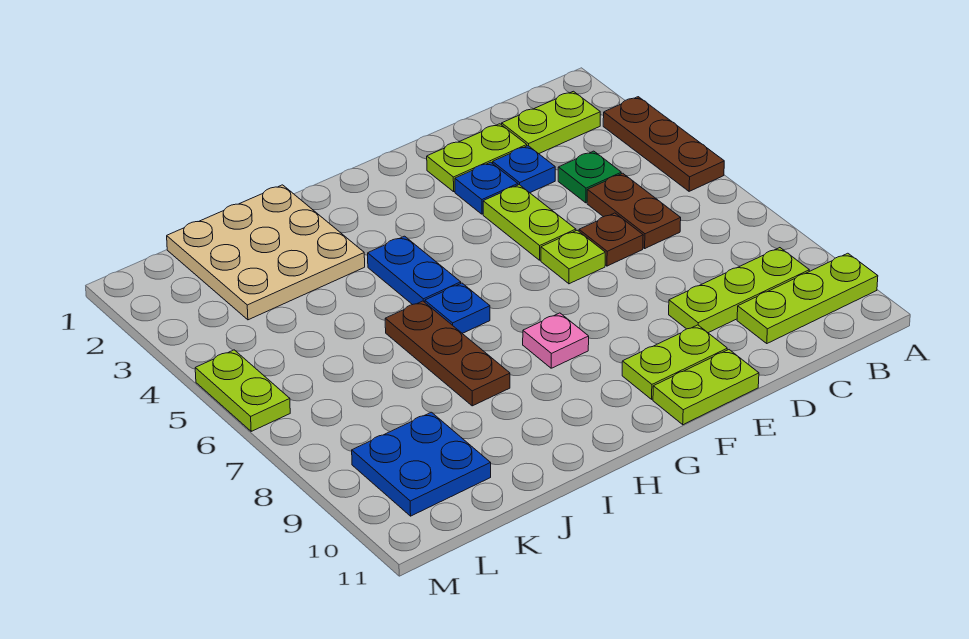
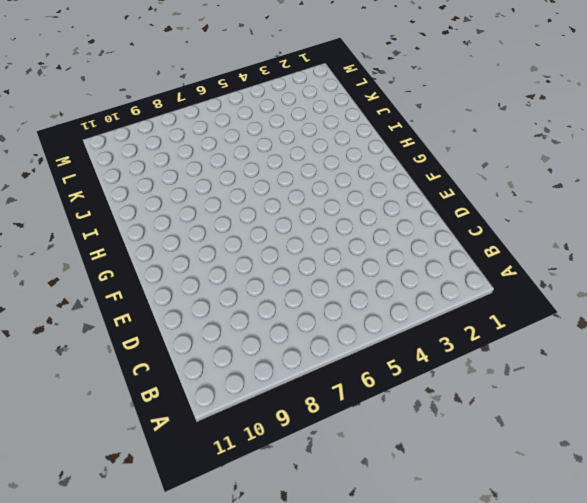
none -> brown plate A3:A5 level 1
none -> lime plate A10:C10 level 1
none -> lime plate B2:C2 level 1

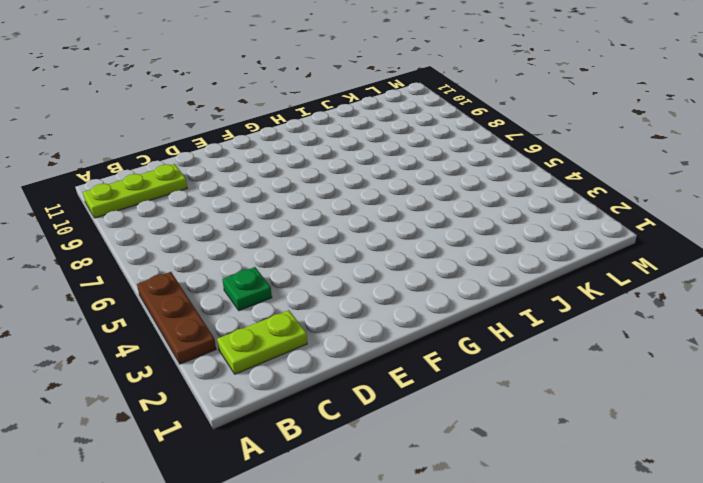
none -> lime plate B9:D9 level 1
none -> brown plate C5:C6 level 1
none -> lime plate D2:E2 level 1

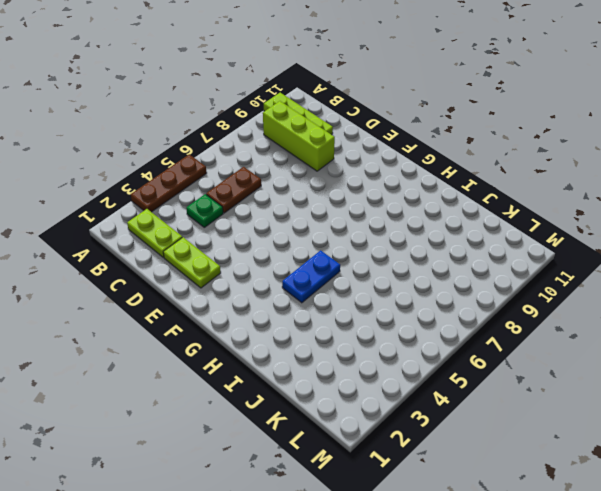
lime brick B9:D9 level 1 -> lime plate B9:D9 level 1
none -> blue plate D3 level 1
none -> brown plate D6 level 1
none -> blue plate E3 level 1

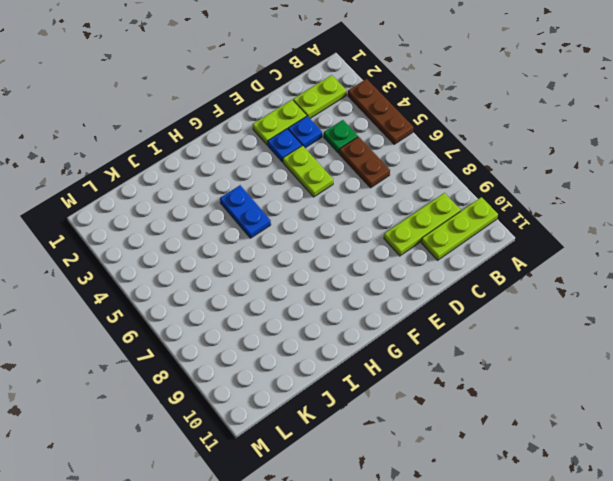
none -> brown plate D6 level 1
none -> lime plate E6 level 1
none -> lime plate E10:F10 level 1

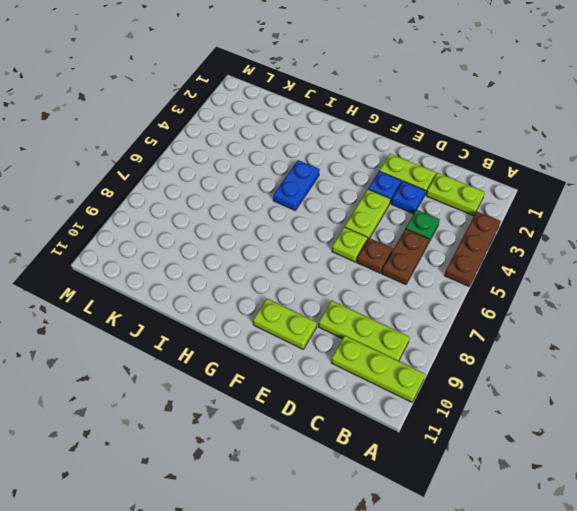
none -> lime plate E11:F11 level 1
none -> pink plate G8 level 1
none -> blue plate H6 level 1

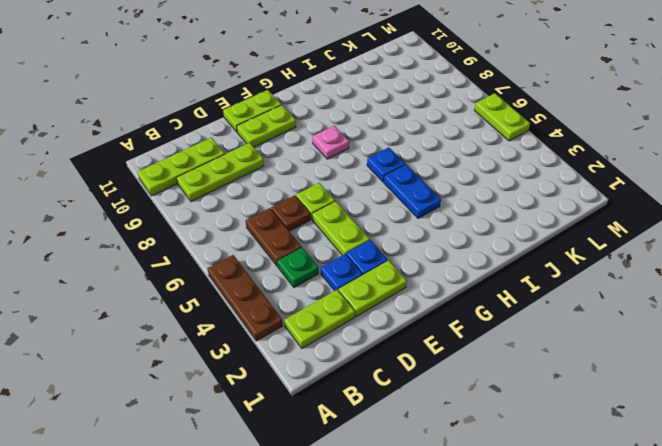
none -> tan plate I1:K3 level 1
none -> brown plate I6:I8 level 1
none -> blue plate K9:L10 level 1

